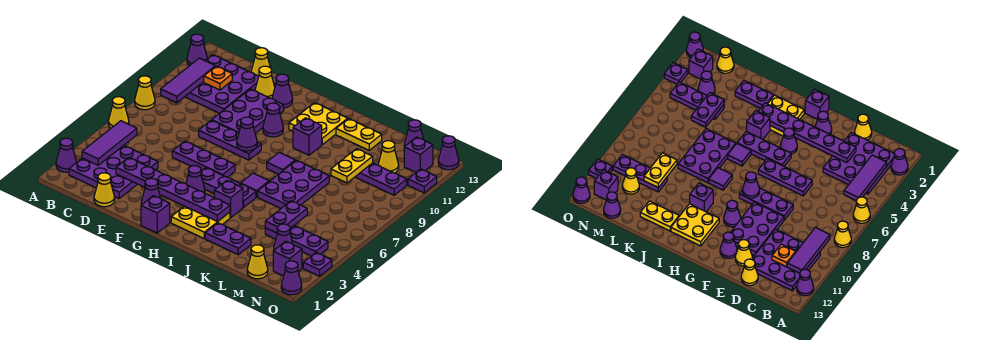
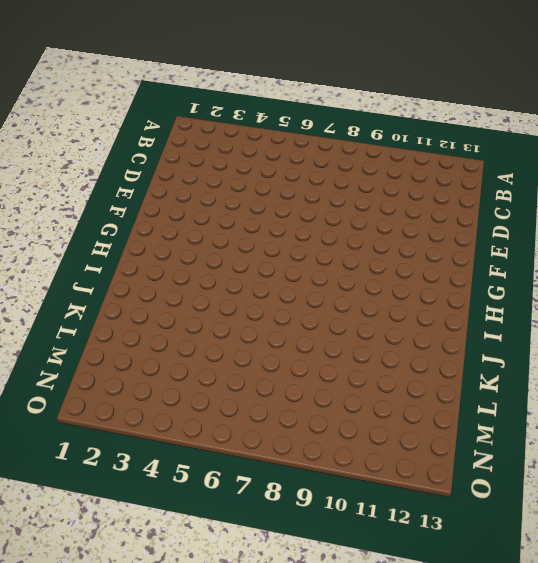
none -> purple cone A2 level 1
none -> yellow cone A6 level 1
none -> yellow cone A8 level 1
none -> purple cone A12 level 1

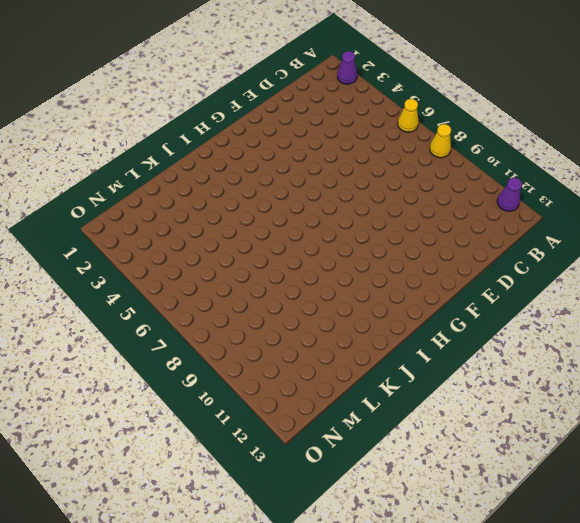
none -> purple plate B2:D4 level 1
none -> purple plate B10:D12 level 1
none -> yellow cone D1 level 1
none -> yellow cone D13 level 1

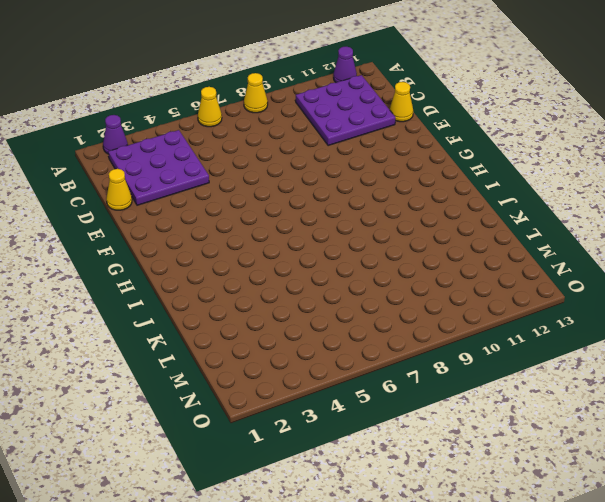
none -> purple plate E6:G6 level 1
none -> purple plate E8:G8 level 1
none -> purple plate E9:F11 level 1
none -> yellow cone E12 level 1

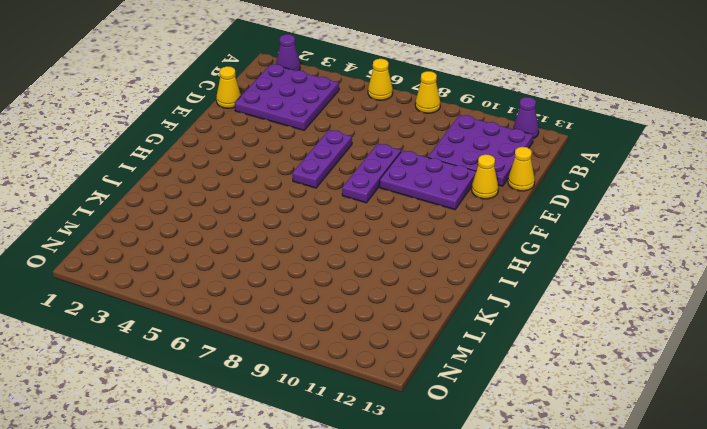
none -> purple cone F2 level 1
none -> purple cone F12 level 1
none -> purple brick G1 level 1
none -> purple cone G4 level 1

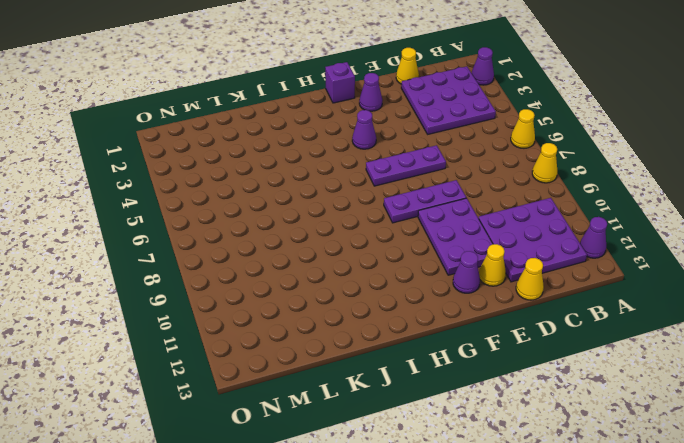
none -> purple plate G5:I5 level 1
none -> purple cone G10 level 1
none -> yellow plate H2:I3 level 1
none -> yellow plate H11:I12 level 1

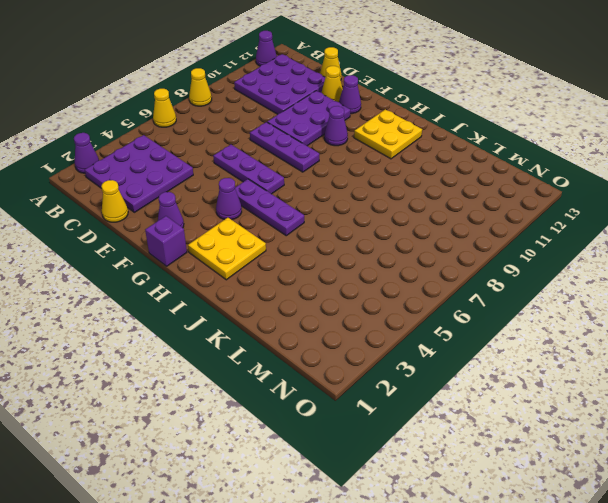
none -> purple brick I4 level 1
none -> purple tile I6 level 1
none -> purple tile I8 level 1
none -> purple brick I10 level 1

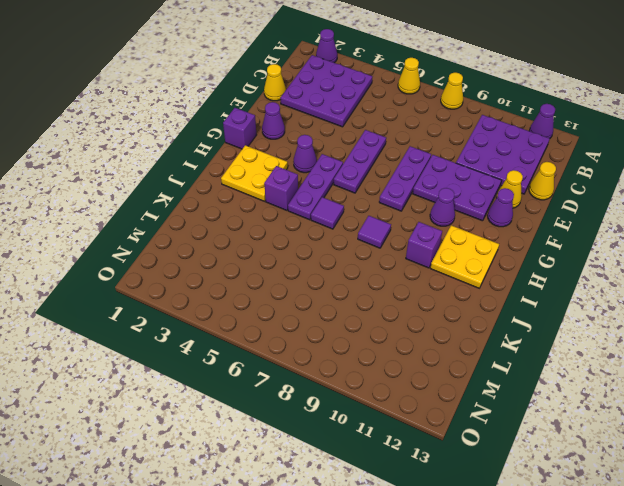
none -> purple plate J2:K2 level 1
none -> purple plate J6:K8 level 1
none -> yellow plate J12:K12 level 1
none -> purple plate L4:N4 level 1

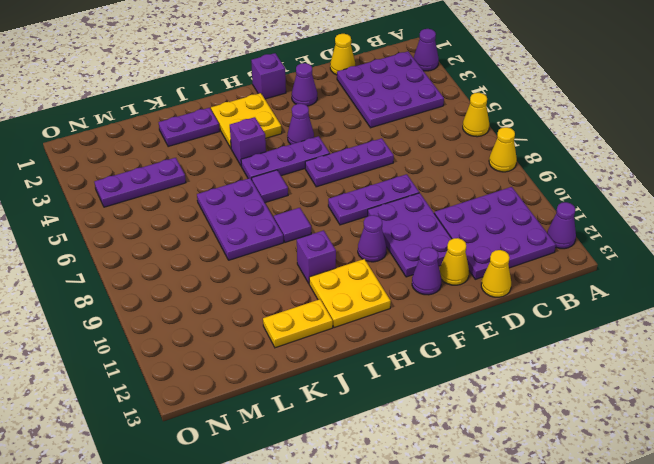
none -> purple plate L10:N10 level 1
none -> yellow cone M1 level 1
none -> purple cone M3 level 1
none -> yellow cone M11 level 1

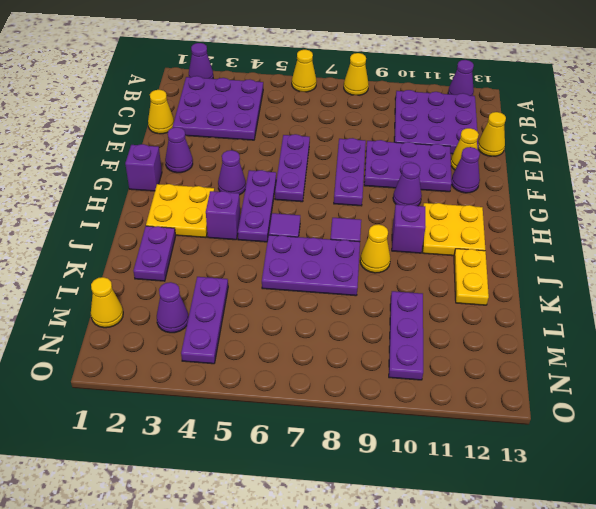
yellow cone J9 level 1 -> yellow cone M11 level 1
none -> purple cone M13 level 1
none -> purple brick N2 level 1
none -> purple brick N12 level 1
none -> purple cone O1 level 1

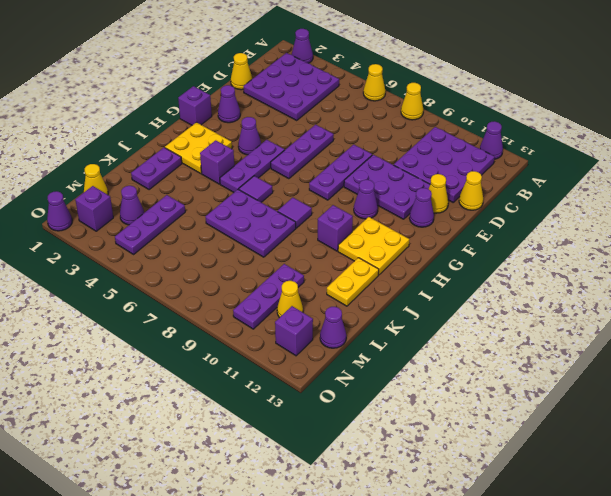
none -> purple plate O3 level 1
none -> purple plate O11 level 1
none -> purple cone O13 level 1
none -> purple tile B3:B5 level 2

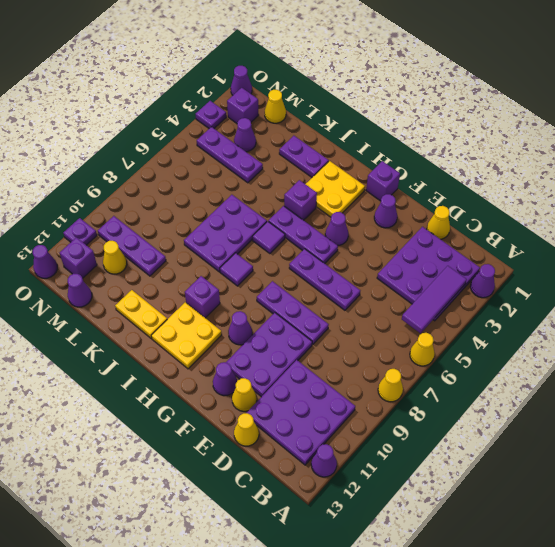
none -> purple tile B9:B11 level 2
none -> orange plate C11 level 2
none -> purple plate D3:I3 level 2
none -> purple cone G8 level 2

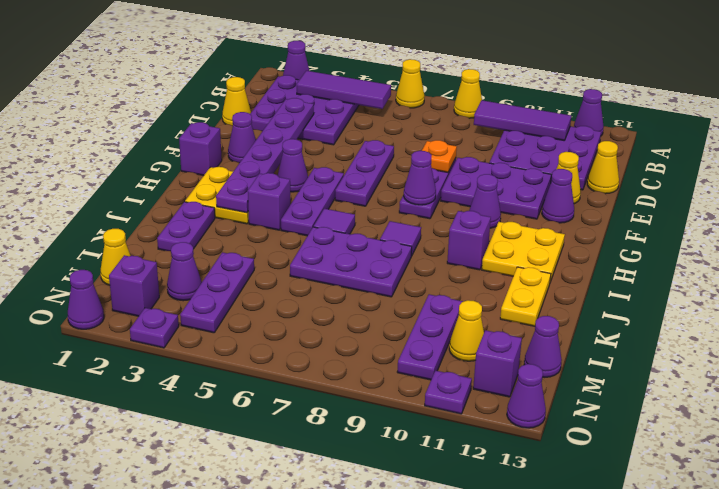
orange plate E8 level 2 -> orange plate C11 level 2
none -> purple plate L4:L5 level 2
none -> yellow plate L9:L10 level 2

